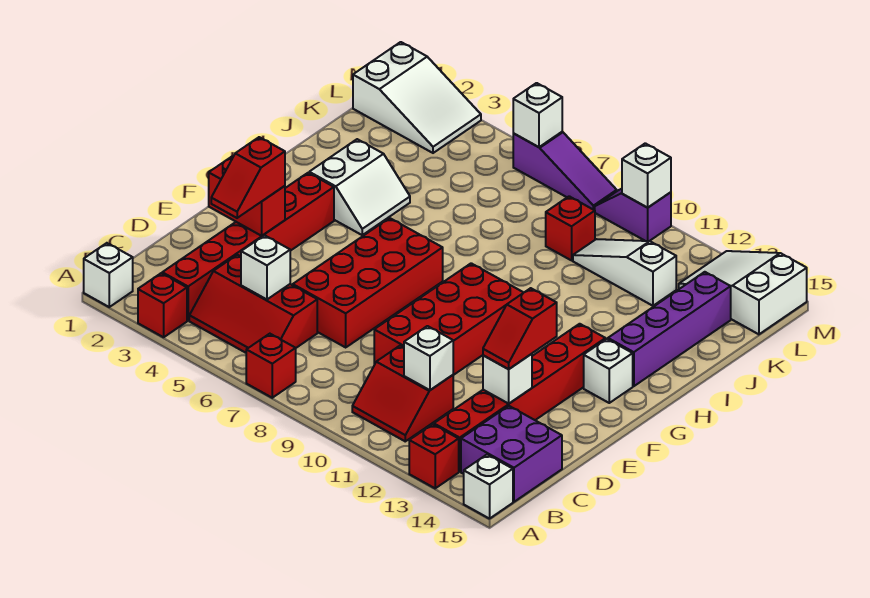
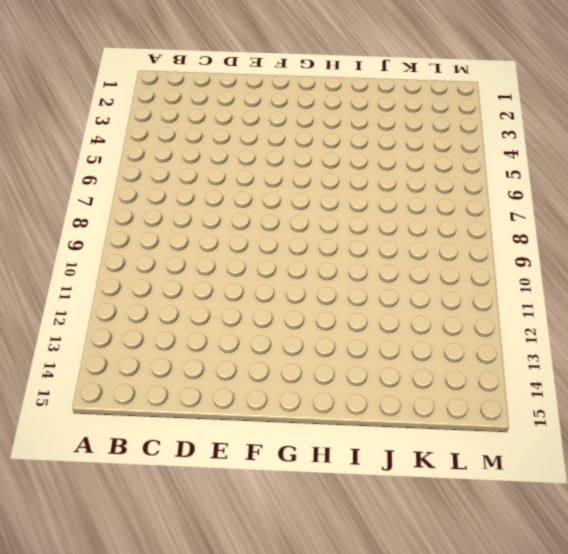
none -> white brick A1 level 1
none -> red brick A3 level 1
none -> red brick A7 level 1

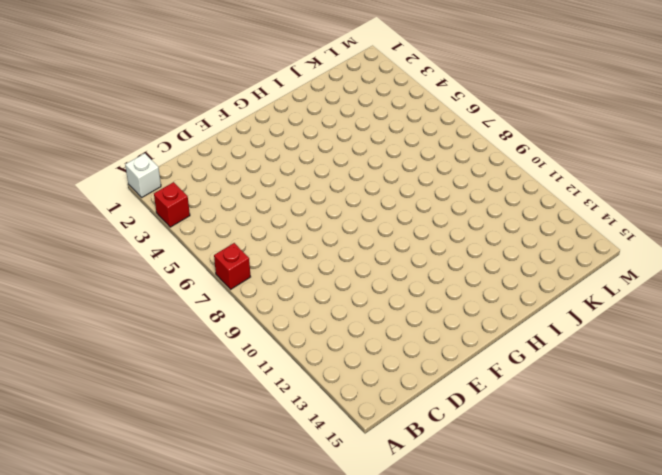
none -> red brick A13 level 1
none -> white brick A15 level 1
none -> red brick B3:G3 level 1

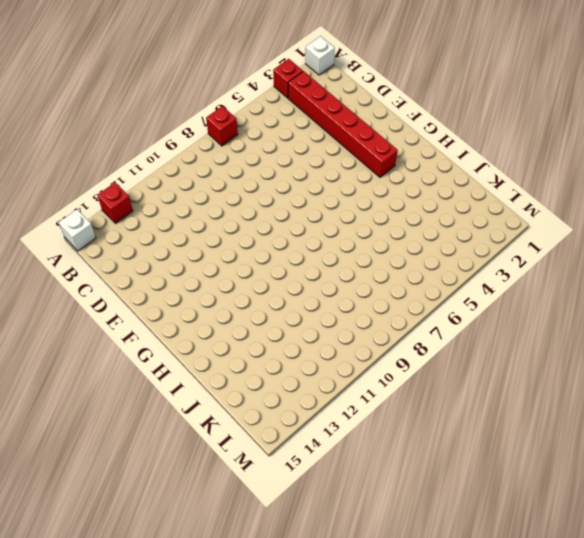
none -> red slope B4:C6 level 1 top C
none -> red slope B10:C11 level 1 top C
none -> red brick B13:G13 level 1

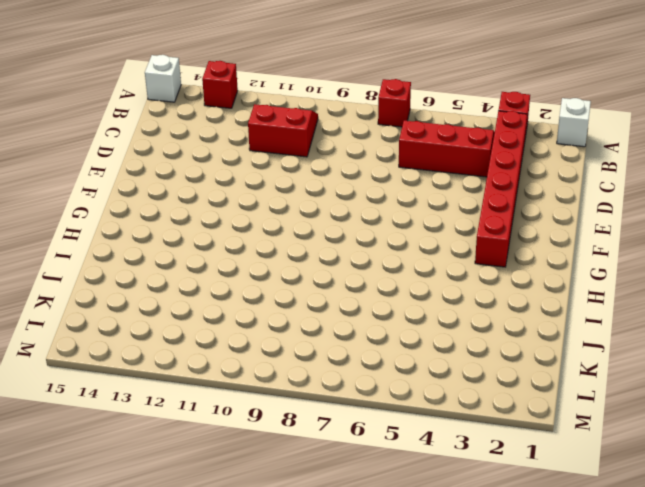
none -> red brick B13:G13 level 1
none -> purple brick B14:C15 level 1
none -> red brick D6:G7 level 1

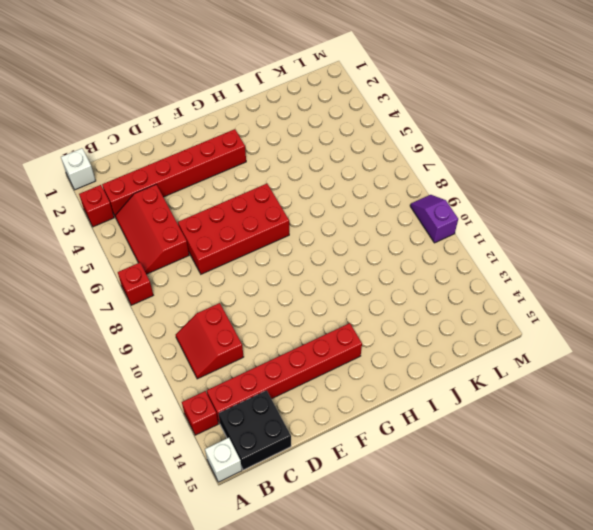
black brick B14:C15 level 1 -> purple brick B14:C15 level 1
none -> red brick D9:G10 level 1
none -> white brick G14 level 1
none -> white slope H3:I4 level 1 top 3

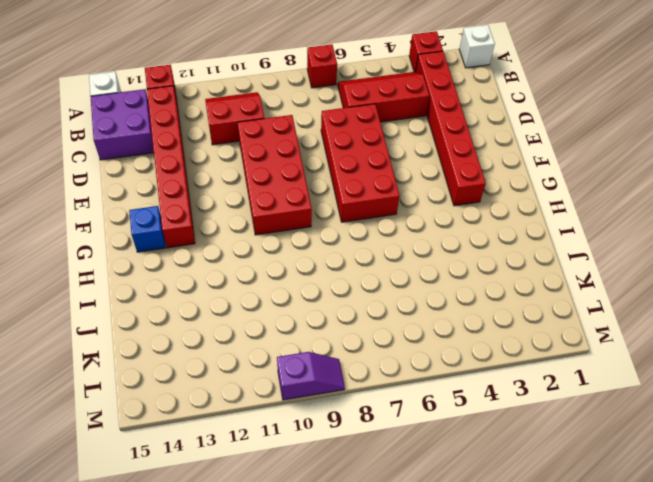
blue brick G14 level 1 -> white brick G14 level 1
none -> white slope H3:I4 level 1 top 3
none -> purple brick H14:K14 level 1
none -> red brick K9 level 1

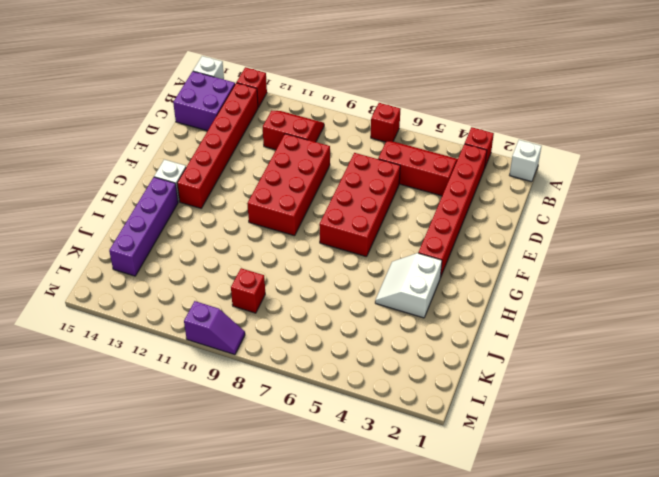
none -> white slope K10:K12 level 1 top 12
none -> white slope L1:M3 level 1 top 1
none -> white slope L13:M15 level 1 top 15

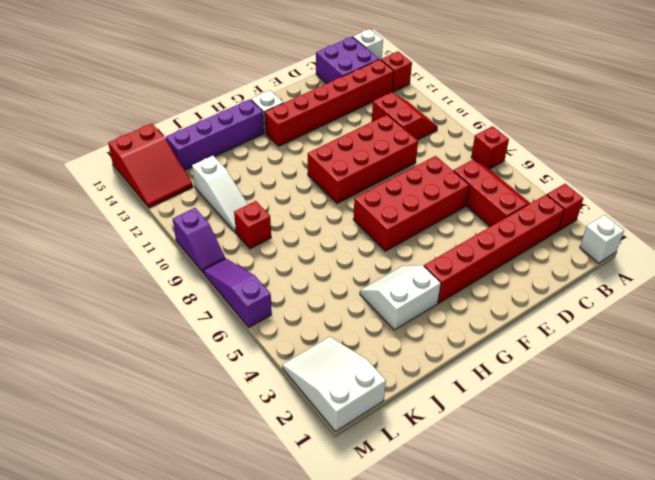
red slope L13:M15 level 1 top 15 -> white slope L13:M15 level 1 top 15
none -> white brick C5 level 2
none -> white brick C11 level 2
none -> white brick D13 level 2

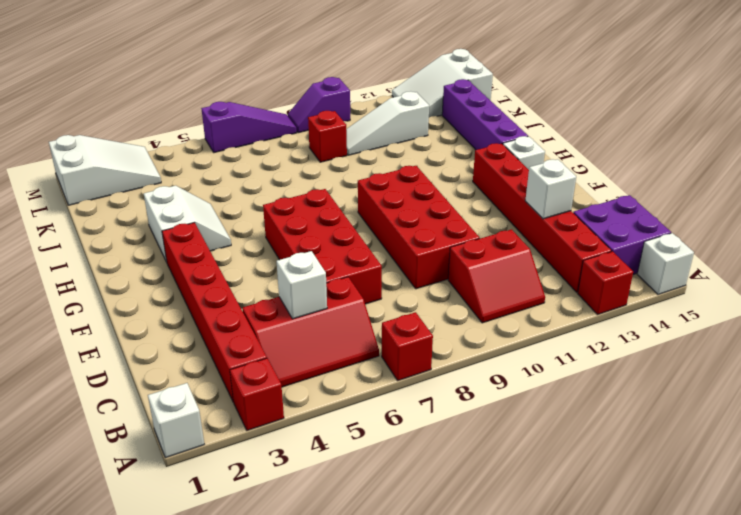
none -> white brick C11 level 2
none -> red brick E2:E3 level 2
none -> white brick M6 level 2

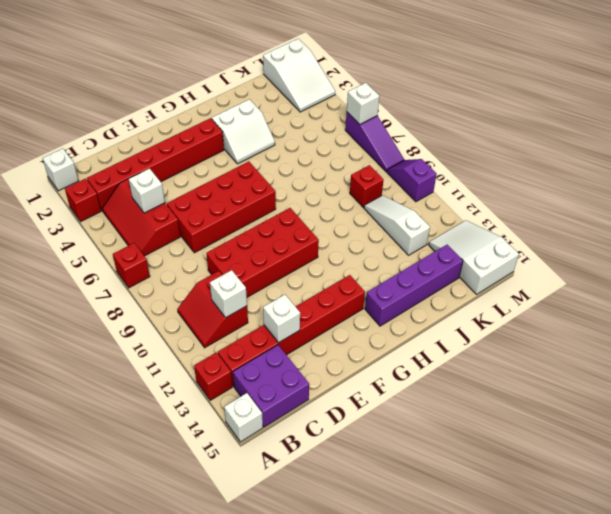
none -> white brick G14 level 1
none -> red brick E2:E3 level 2
none -> white brick M10 level 2

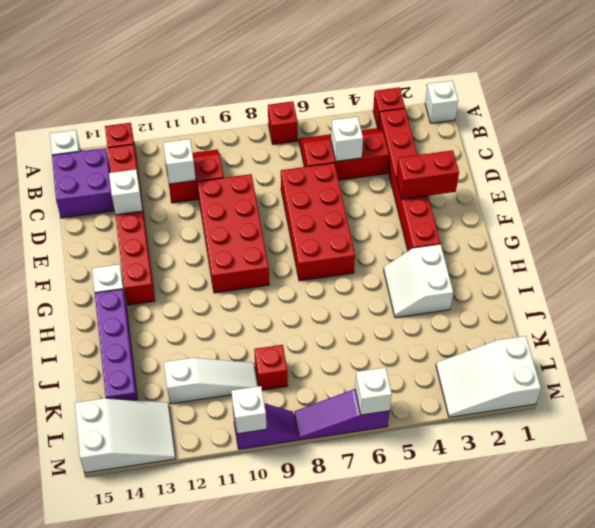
none -> red slope D3:E3 level 3 top E
none -> red slope D13:E13 level 3 top E

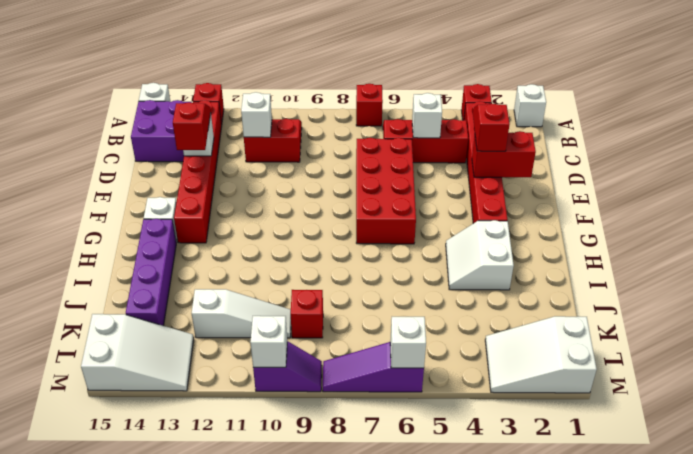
none -> red brick D9:G10 level 1

